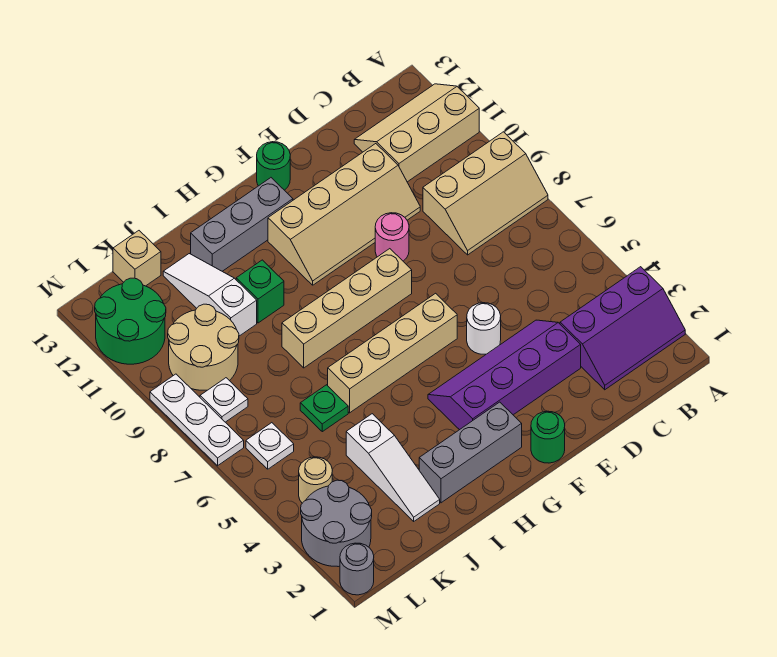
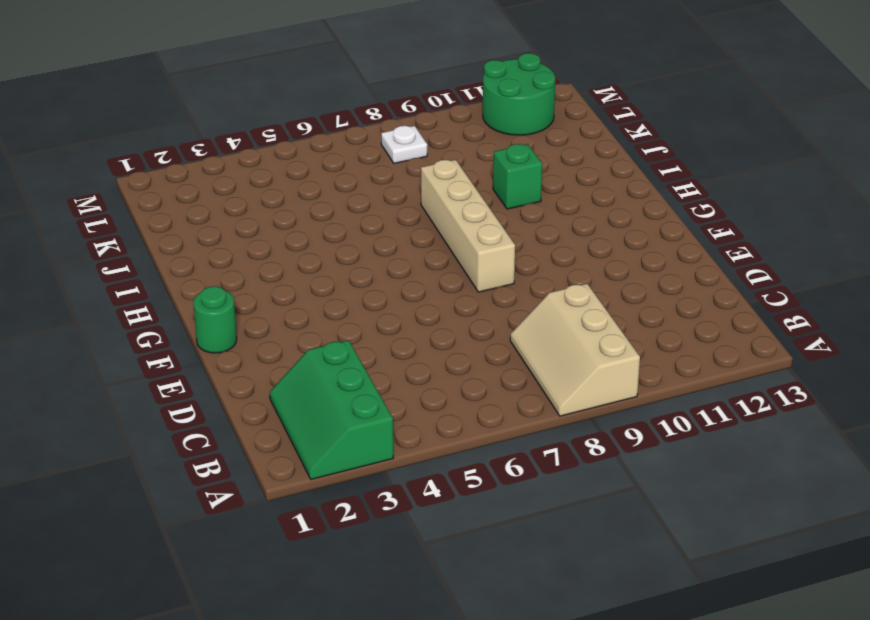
green slope A2:C3 level 1 top 3 -> purple slope A2:C3 level 1 top 3
none -> tan slope A11:C12 level 1 top 11
none -> purple slope D3:G4 level 1 top 3
none -> tan slope D10:G11 level 1 top 11

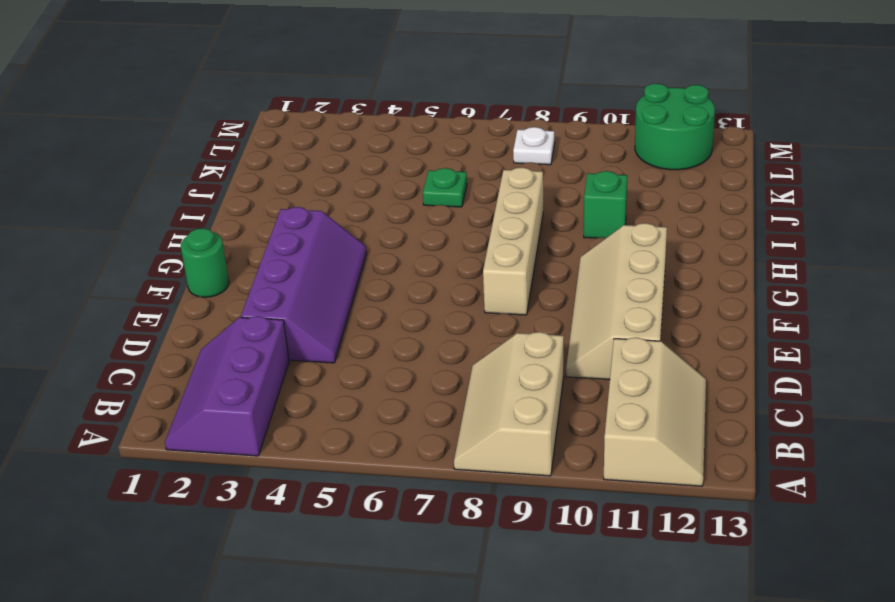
none -> white round brick E5 level 1
none -> pink round brick E9 level 1
none -> tan brick F6:I6 level 1

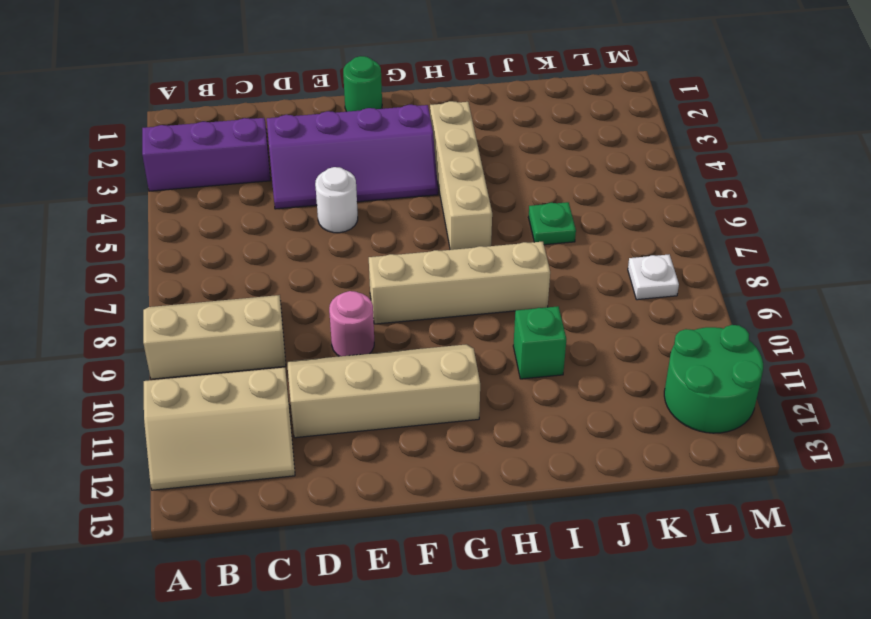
tan brick H3:H6 level 1 -> tan brick F6:I6 level 1
none -> green round brick F13 level 1
none -> grey brick G2:I2 level 1
none -> grey brick G12:I12 level 1

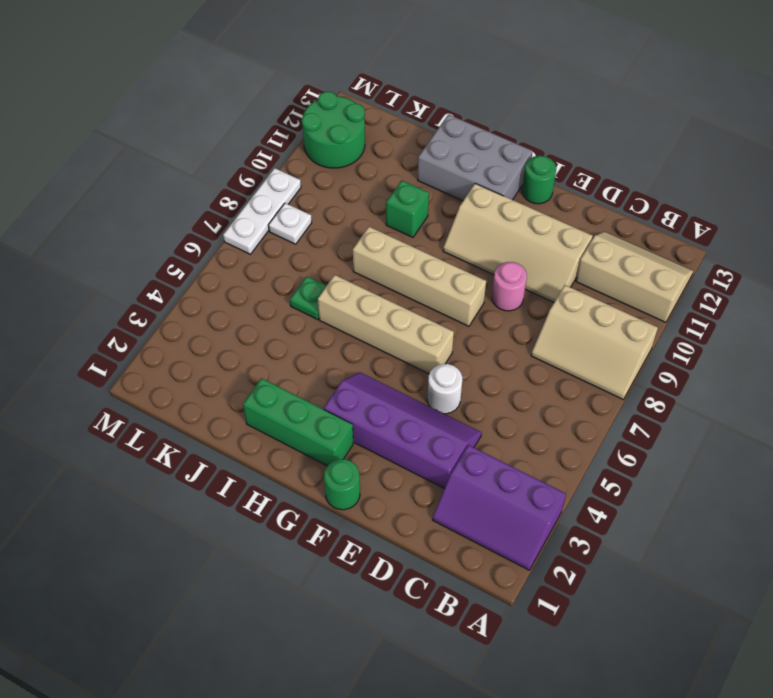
green brick G2:I2 level 1 -> grey brick G2:I2 level 1
grey brick G12:I13 level 1 -> grey brick G12:I12 level 1
none -> white slope J2:J4 level 1 top 4
none -> white slope J10:J12 level 1 top 10
none -> tan round brick K9:L10 level 1

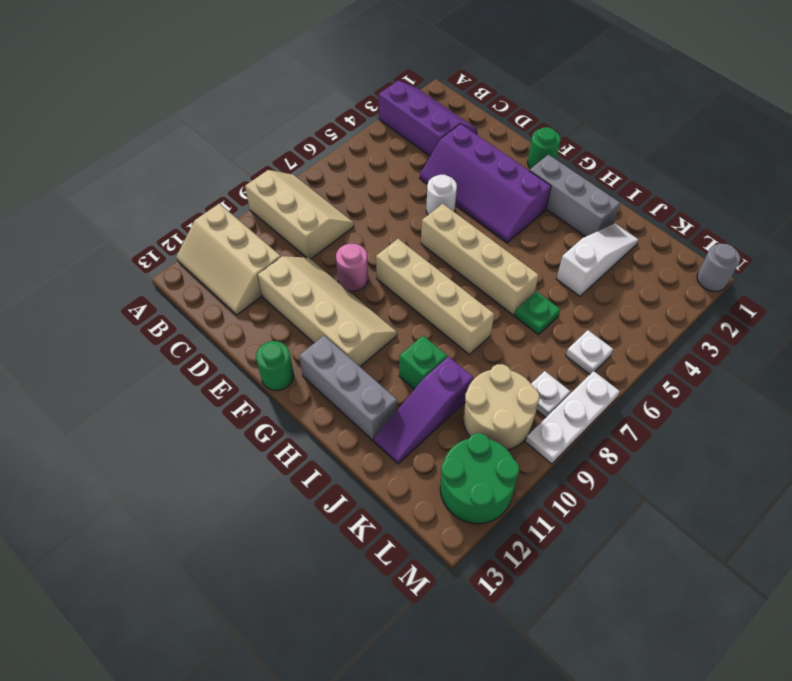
purple slope J10:J12 level 1 top 10 -> white slope J10:J12 level 1 top 10
none -> tan brick K13 level 1
none -> grey round brick L2:M3 level 1
none -> tan round brick L4 level 1

